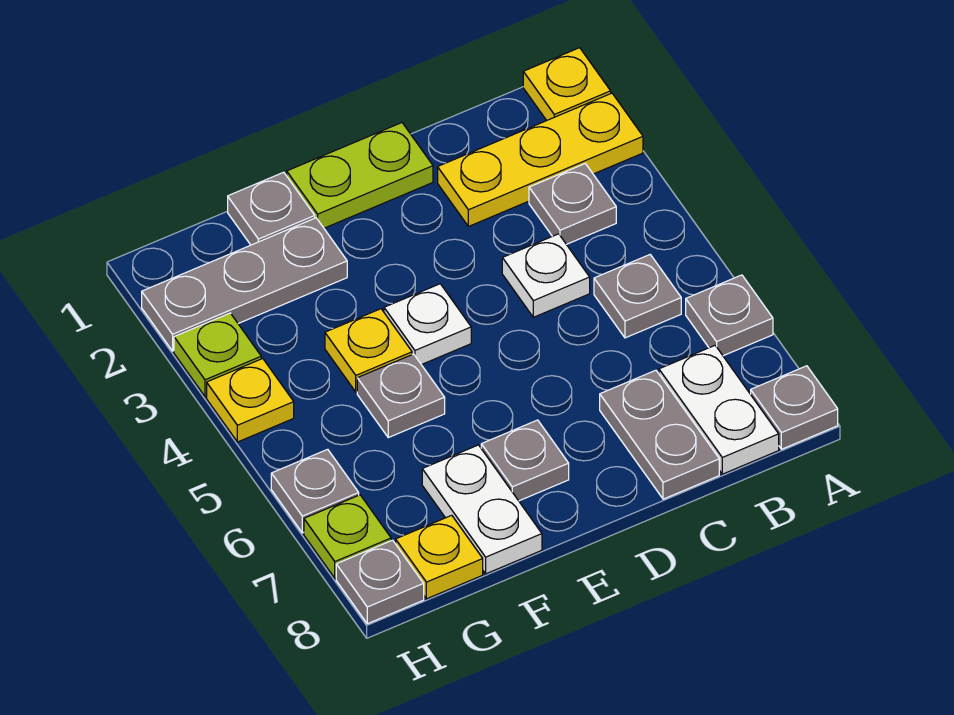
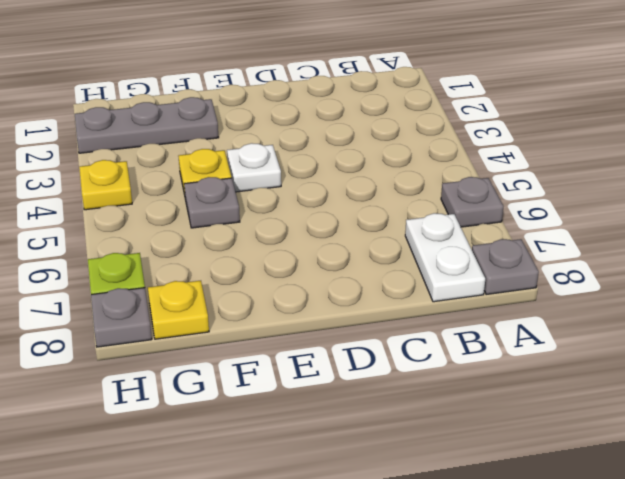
none -> yellow plate A1 level 1
none -> yellow plate A2:C2 level 1
none -> grey plate B3 level 1

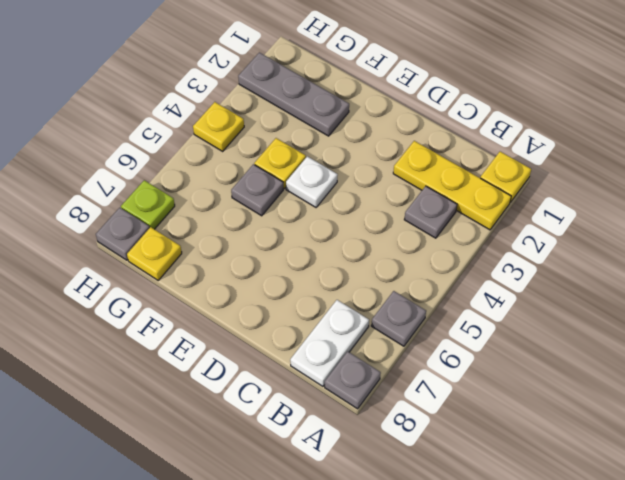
none -> grey plate B5 level 1
none -> white plate C4 level 1
none -> grey plate C7:C8 level 1

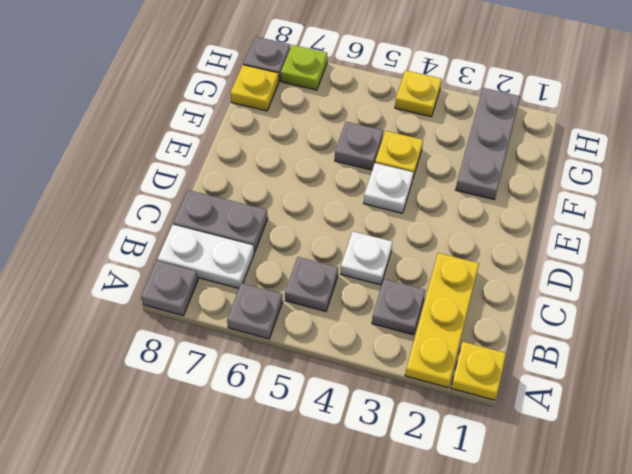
none -> lime plate D1:E1 level 1
none -> grey plate E7 level 1
none -> grey plate F1 level 1

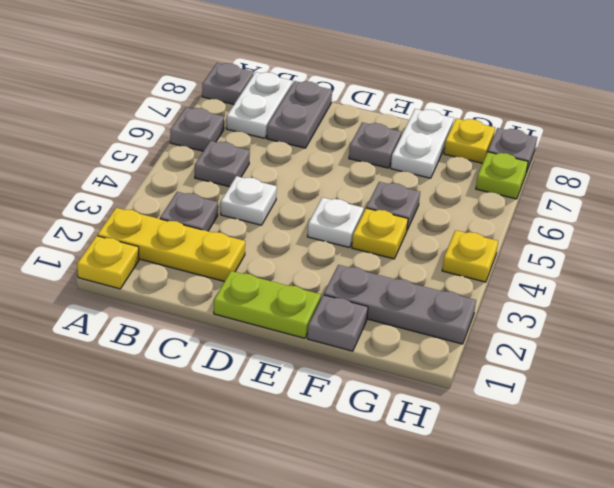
none -> lime plate H3 level 1
none -> grey plate H6 level 1

